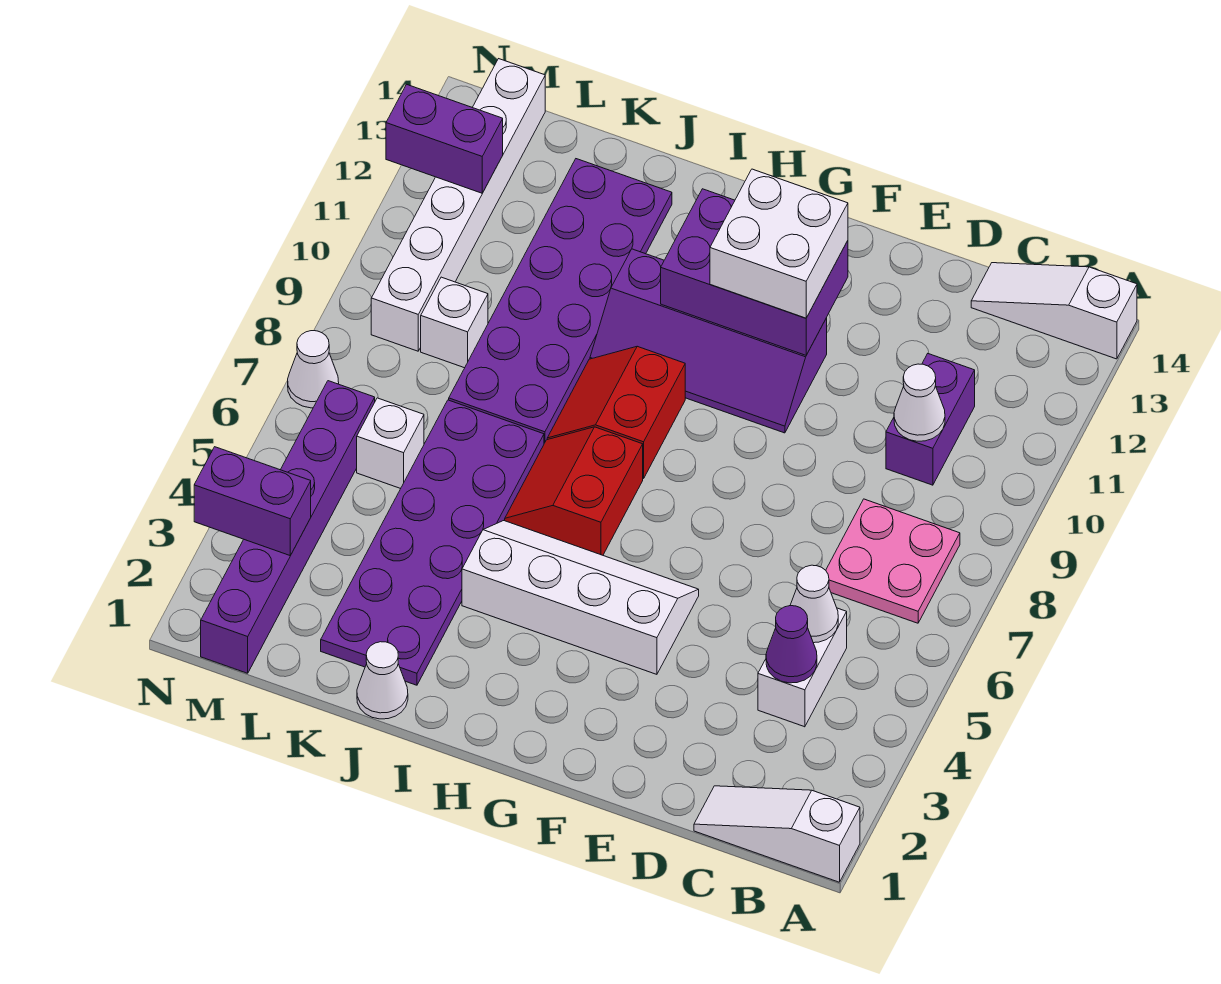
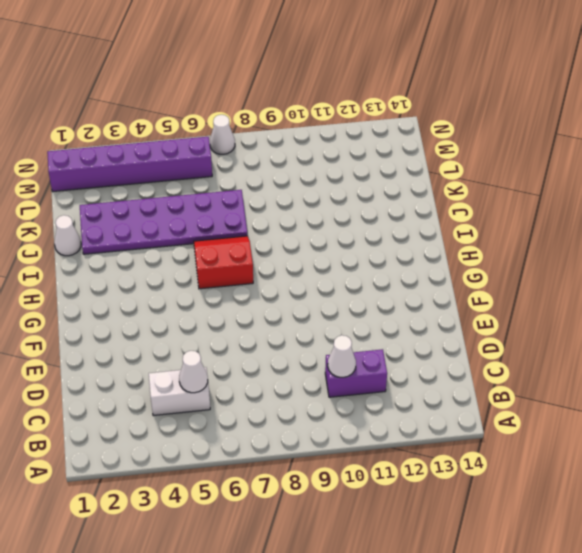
none -> white slope A1:C1 level 1 top A
none -> white slope A14:C14 level 1 top A
none -> pink plate B7:C8 level 1

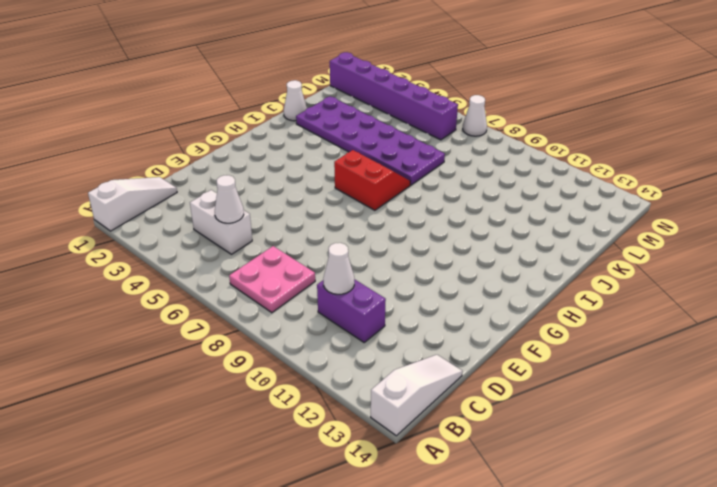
none -> white slope F4:I5 level 1 top 4
none -> purple slope F10:I11 level 1 top 11
none -> red slope H8:I9 level 1 top H

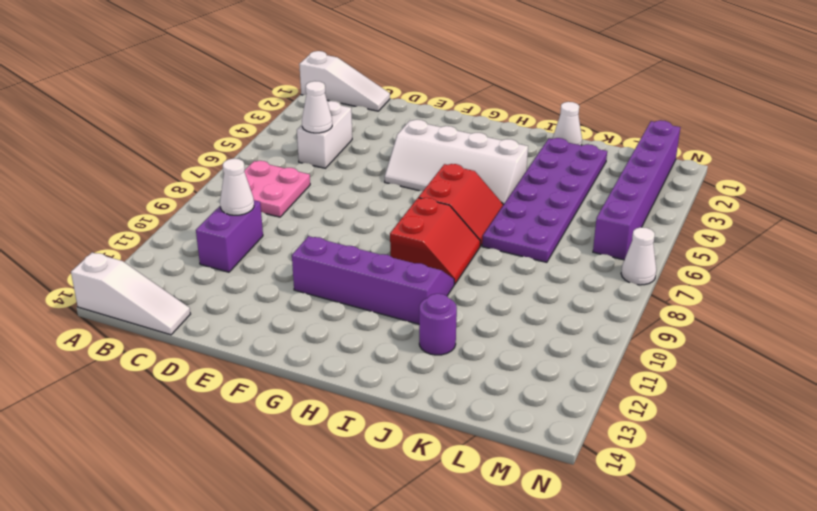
purple round brick J12 level 1 -> purple plate J8:K13 level 1
none -> white brick L6 level 1
none -> white brick L9 level 1
none -> white brick M9:M14 level 1

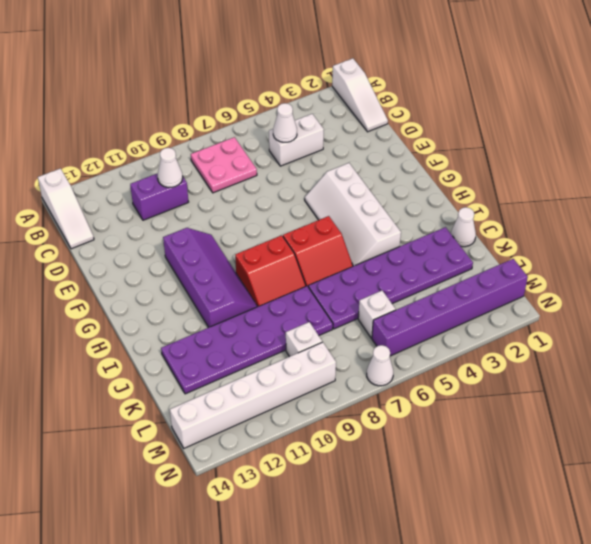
none -> purple cone C4 level 2
none -> purple brick F11:H12 level 2
none -> purple brick M3:N3 level 2

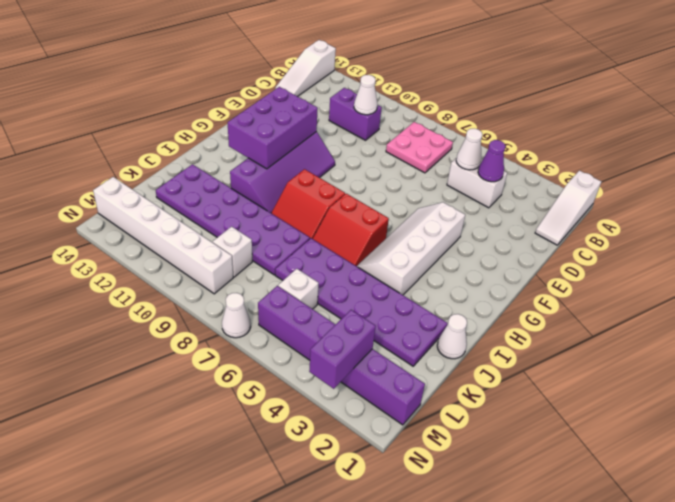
none -> purple brick M12:N12 level 2
none -> white brick F11:G12 level 3

